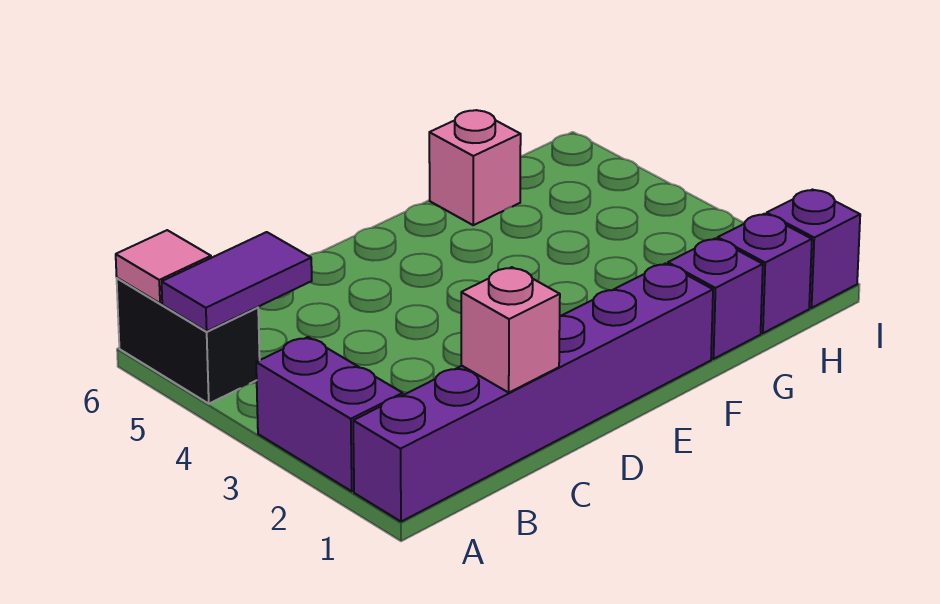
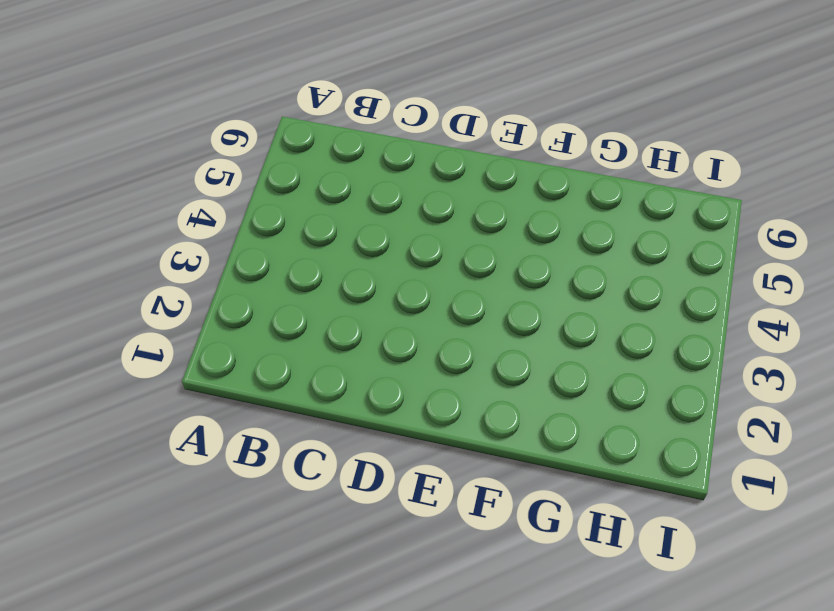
none -> purple brick A1:F1 level 1
none -> purple brick A2:A3 level 1

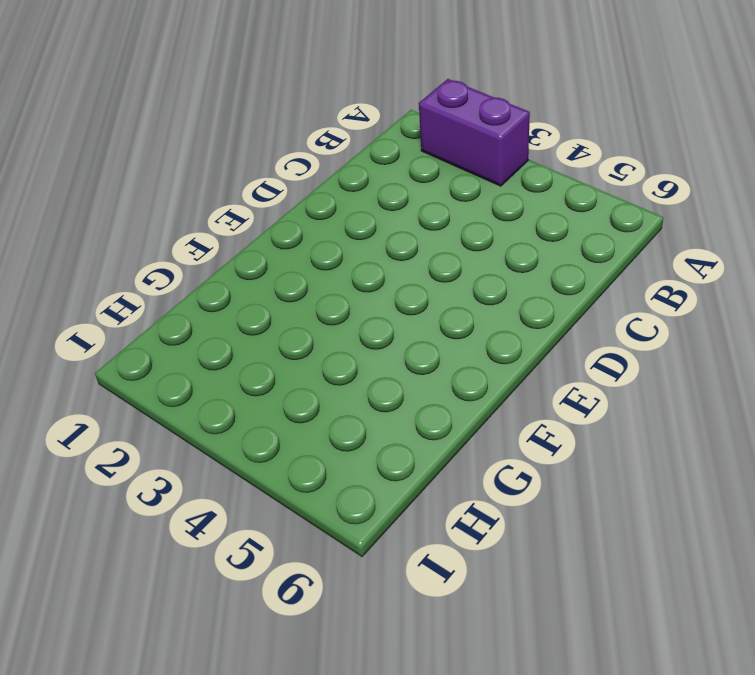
none -> purple brick A1:F1 level 1
none -> black brick A5:A6 level 1

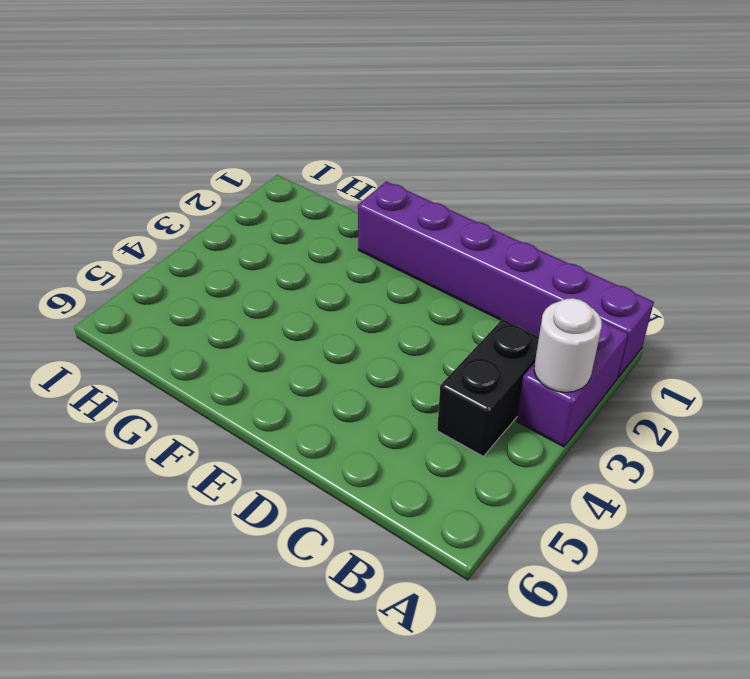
white round brick A3 level 2 -> none
black brick B3:B4 level 1 -> black brick A5:A6 level 1
none -> purple brick G1 level 1
none -> pink brick G6 level 1

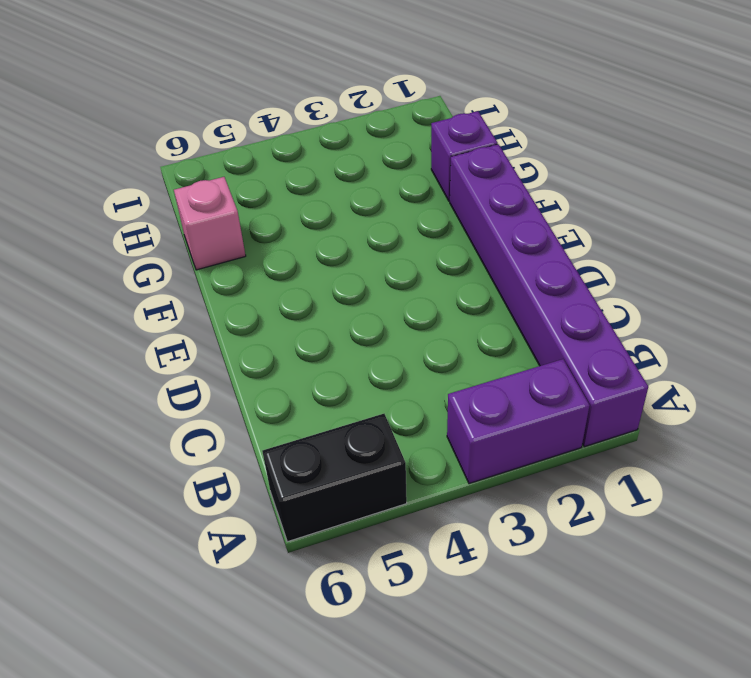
none -> purple brick H1 level 1
none -> purple brick I1 level 1

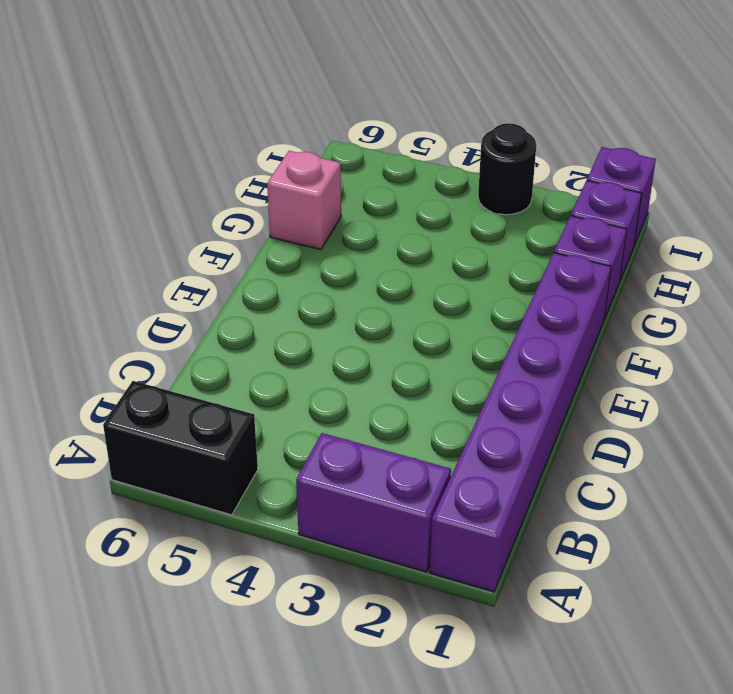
black round brick I3 level 1 -> none
none -> purple tile A5:B5 level 2
none -> pink tile A6 level 2

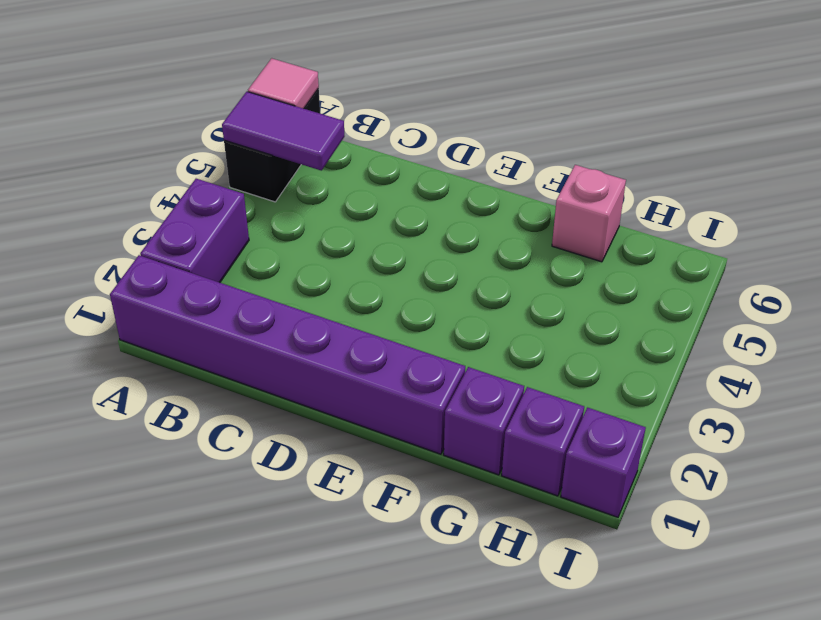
none -> pink brick C1 level 2

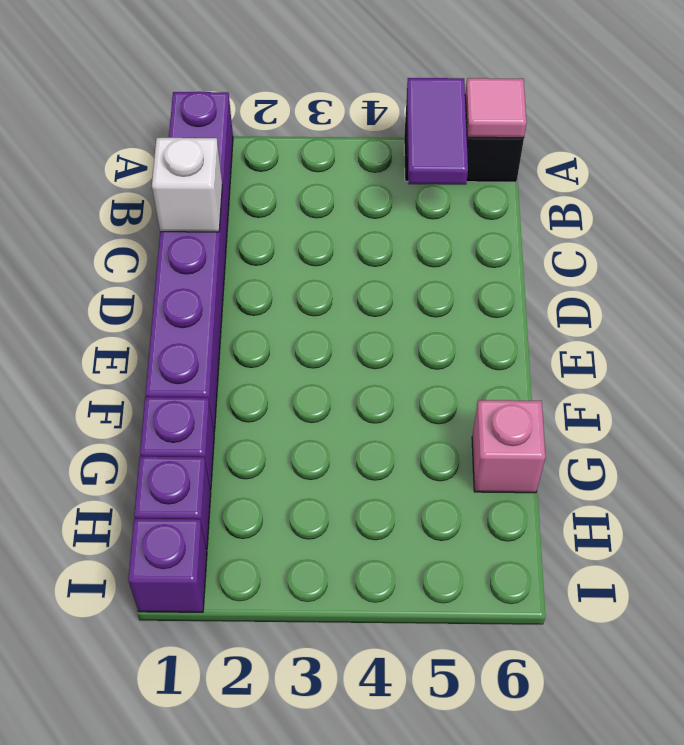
white brick C1 level 2 -> pink brick C1 level 2
none -> purple brick A2:A3 level 1

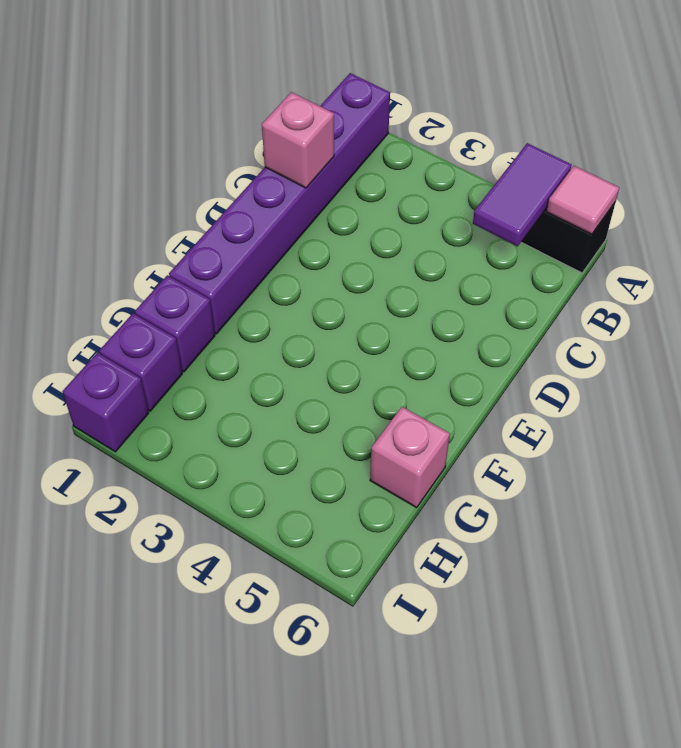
none -> purple brick A2:A3 level 1

